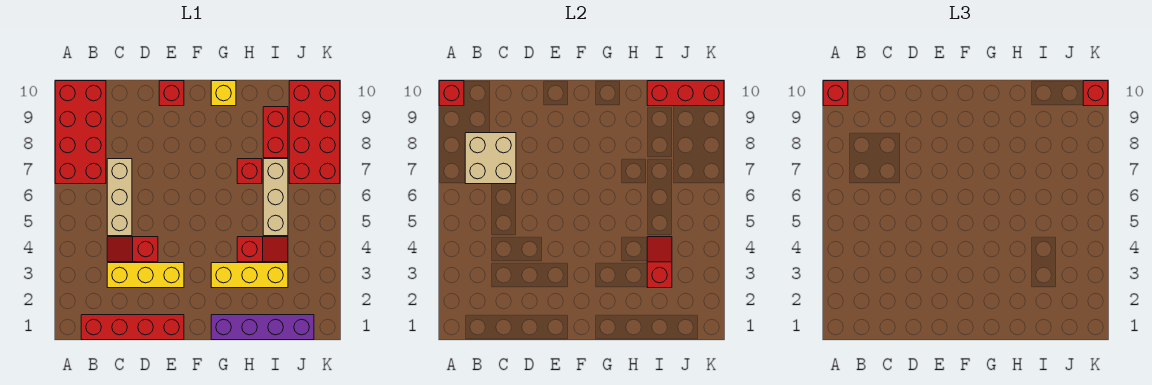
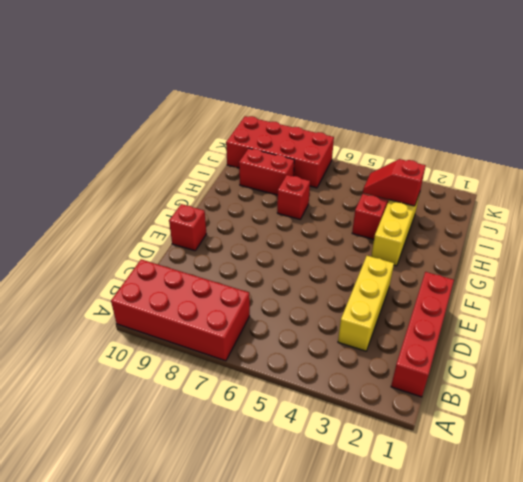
none -> red slope C4:D4 level 1 top D
none -> tan brick C5:C7 level 1
none -> purple brick G1:J1 level 1

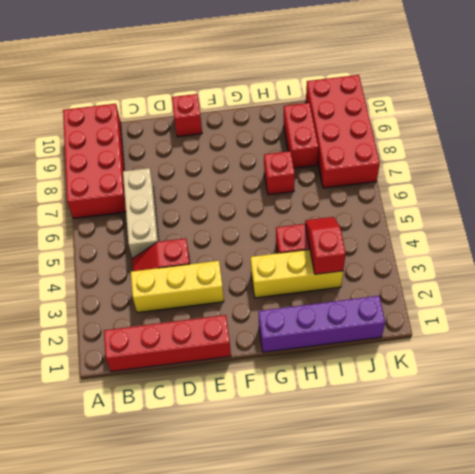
none -> yellow brick G10 level 1
none -> tan brick I5:I7 level 1
none -> red brick A10 level 2

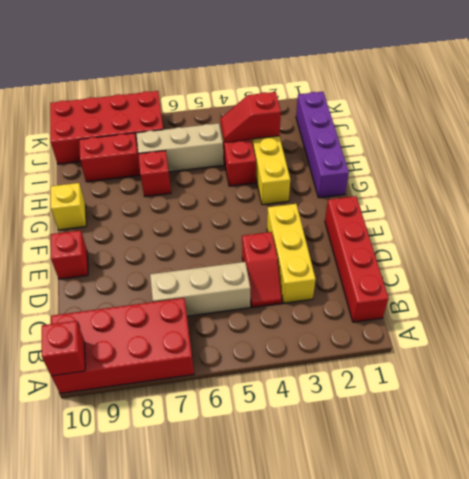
none -> tan brick B7:C8 level 2
none -> red brick I10:K10 level 2
none -> red brick A10 level 3

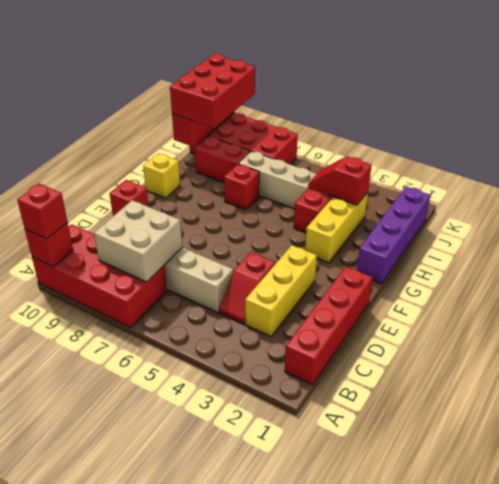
red brick I9:K10 level 3 -> red brick K10 level 3

